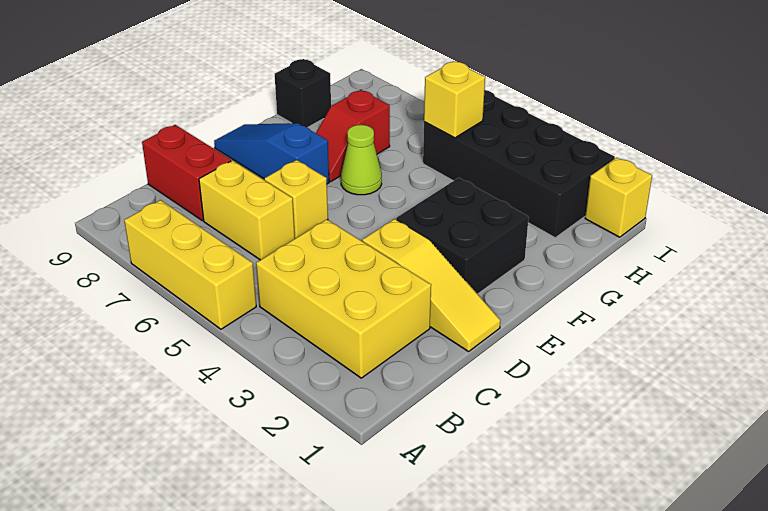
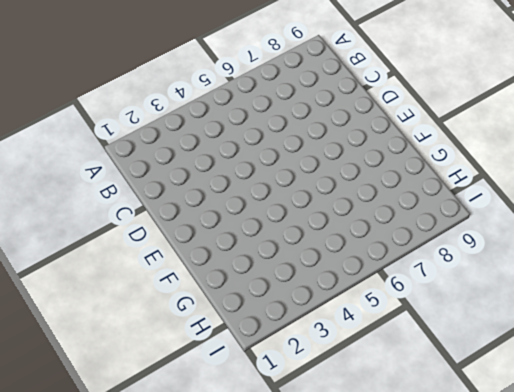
none -> yellow brick A5:A7 level 1
none -> yellow brick B2:C4 level 1
none -> yellow brick C6:C7 level 1

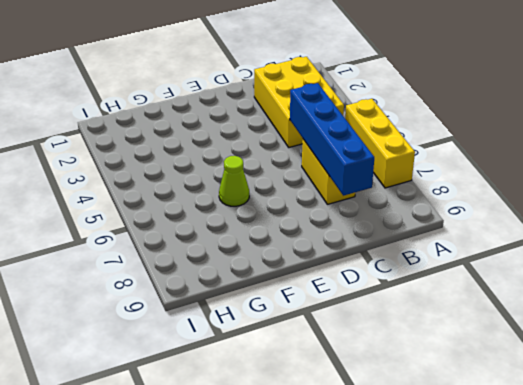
blue brick C5:C8 level 2 -> none
none -> red brick C8:C9 level 1
none -> yellow slope D1:D3 level 1 top 3
none -> yellow brick D6 level 1

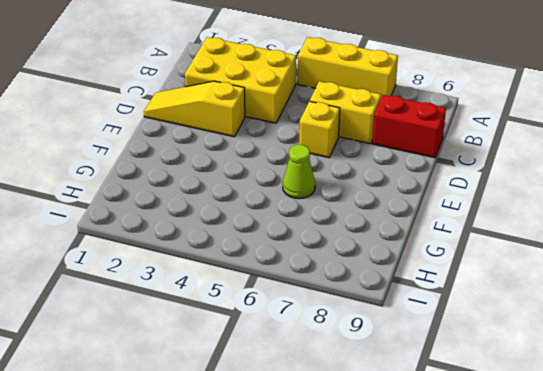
none -> black brick E2:F3 level 1
none -> blue slope E7:E9 level 1 top 7
none -> red slope F7:G7 level 1 top G

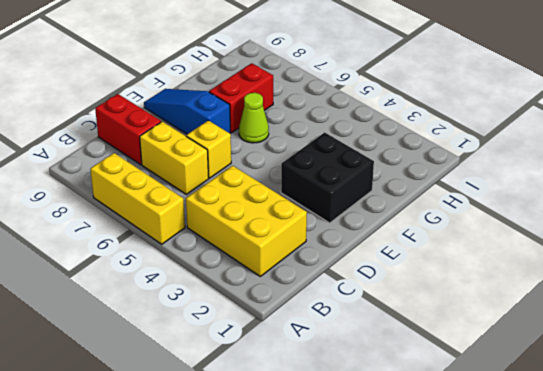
red brick F7:G7 level 1 -> red slope F7:G7 level 1 top G
none -> yellow slope D1:D3 level 1 top 3
none -> black brick G9 level 1
none -> black brick H2:I5 level 1

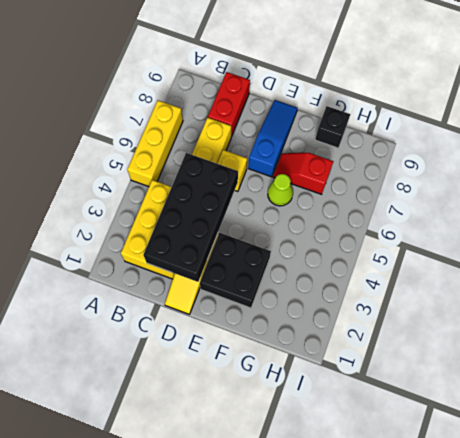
black brick C2:D5 level 2 -> black brick H2:I5 level 1
none -> yellow brick I1 level 1
none -> yellow brick H5 level 2

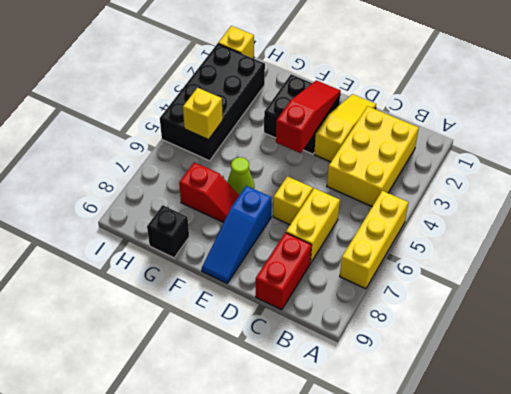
red slope E2:E4 level 2 top 4 -> none

